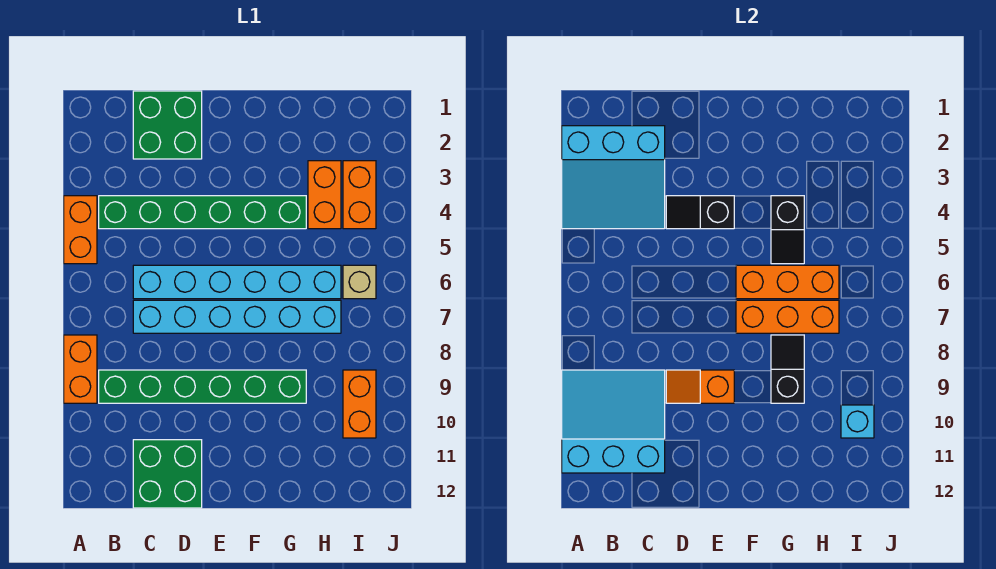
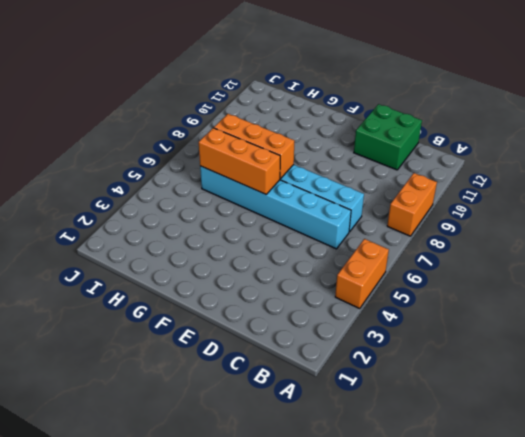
none -> green brick B4:G4 level 1
none -> green brick B9:G9 level 1
none -> green brick C1:D2 level 1

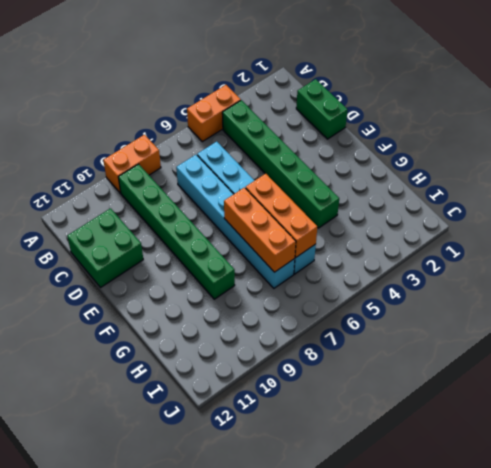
green brick C1:D1 level 1 -> green brick C1:D2 level 1
none -> orange brick H3:H4 level 1
none -> orange brick I3:I4 level 1
none -> tan brick I6 level 1

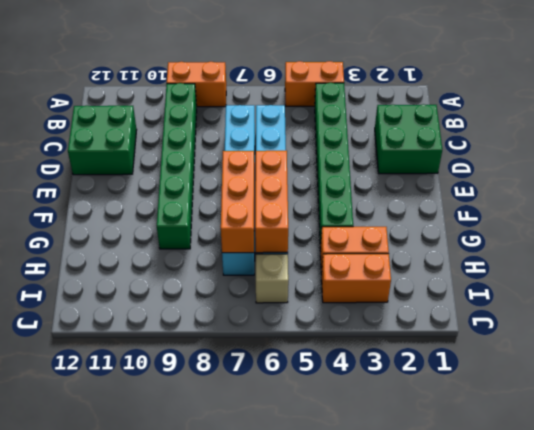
none -> orange brick I9:I10 level 1
none -> cyan slope A2:C4 level 2 top 2
none -> cyan slope A9:C11 level 2 top 11

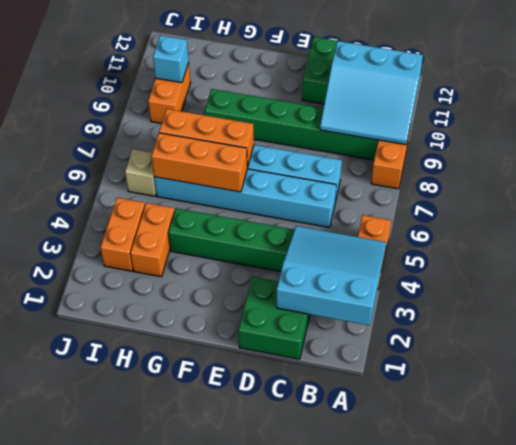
none -> black slope D4:E4 level 2 top E
none -> orange slope D9:E9 level 2 top E
none -> black slope G4:G5 level 2 top 4

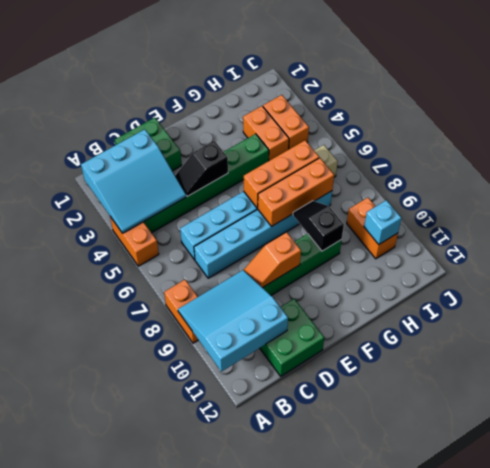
none -> black slope G4:G5 level 2 top 4

